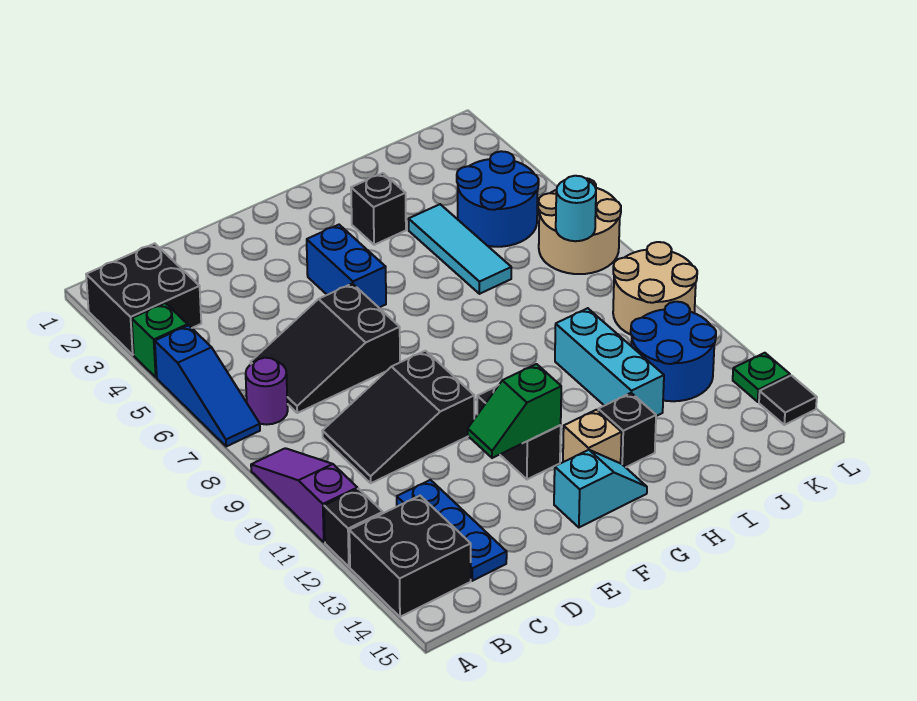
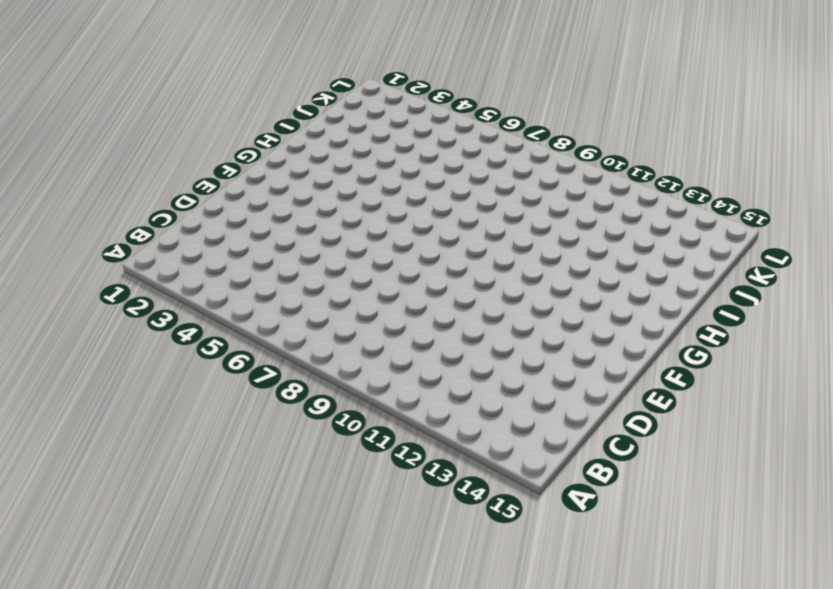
none -> black brick A2:B3 level 1
none -> green brick A4 level 1
none -> blue slope A5:A7 level 1 top 5

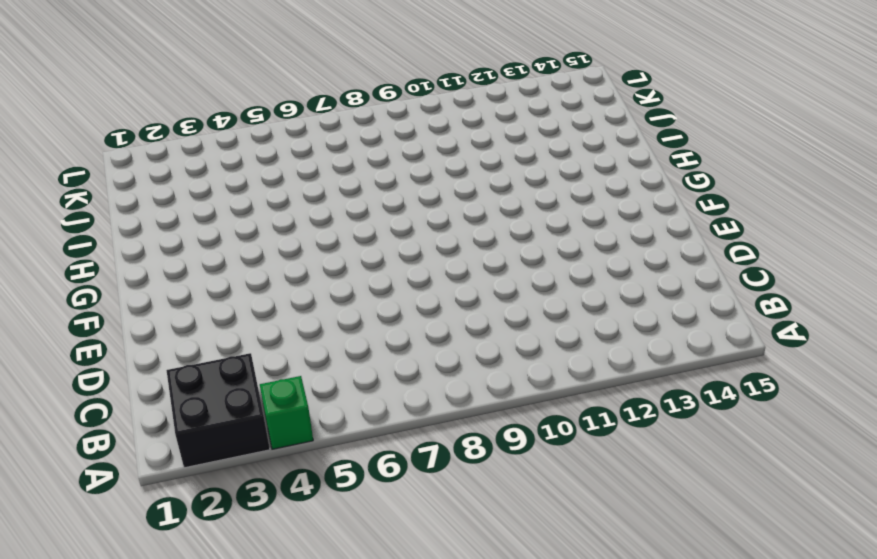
none -> blue slope A5:A7 level 1 top 5
none -> purple slope A9:A11 level 1 top 11
none -> black brick A12 level 1

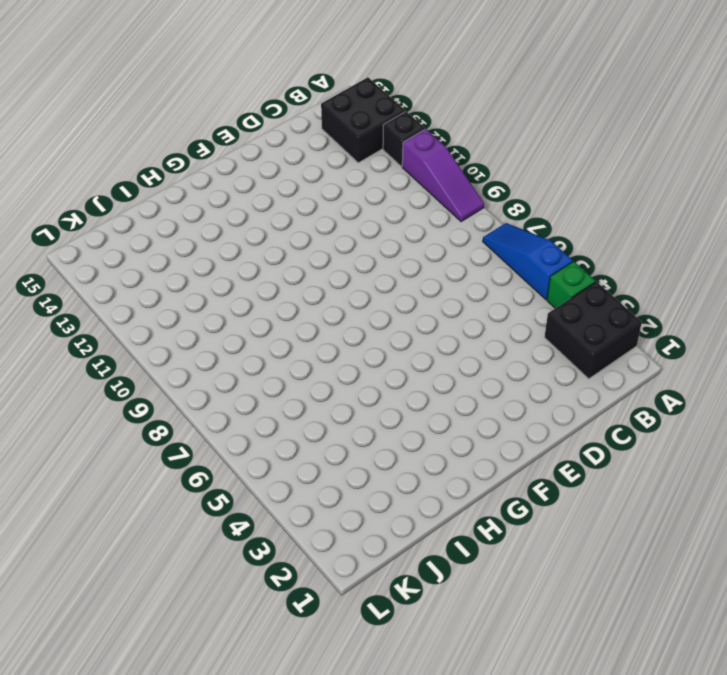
none -> purple round brick B7 level 1
none -> black slope C6:E7 level 1 top E
none -> black slope C9:E10 level 1 top E

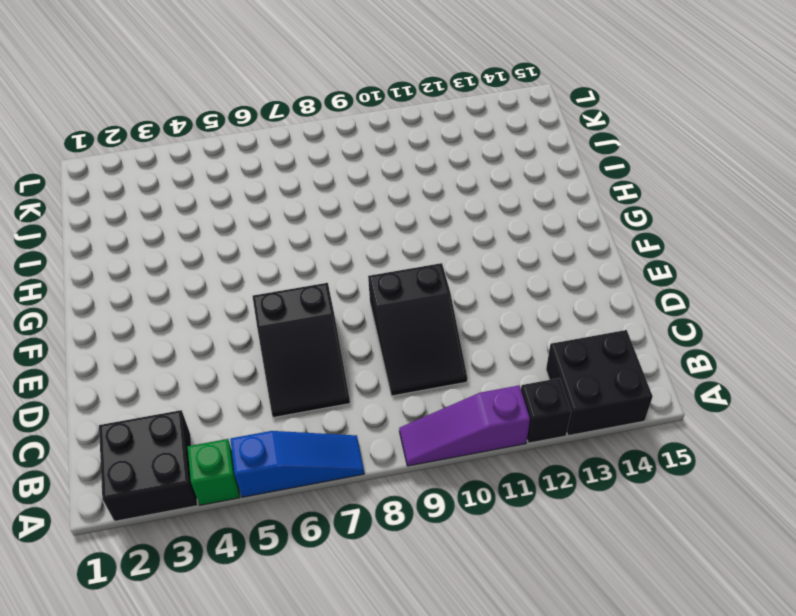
none -> purple round brick B7 level 1
none -> blue plate C12:C14 level 1
none -> blue brick F4:F5 level 1

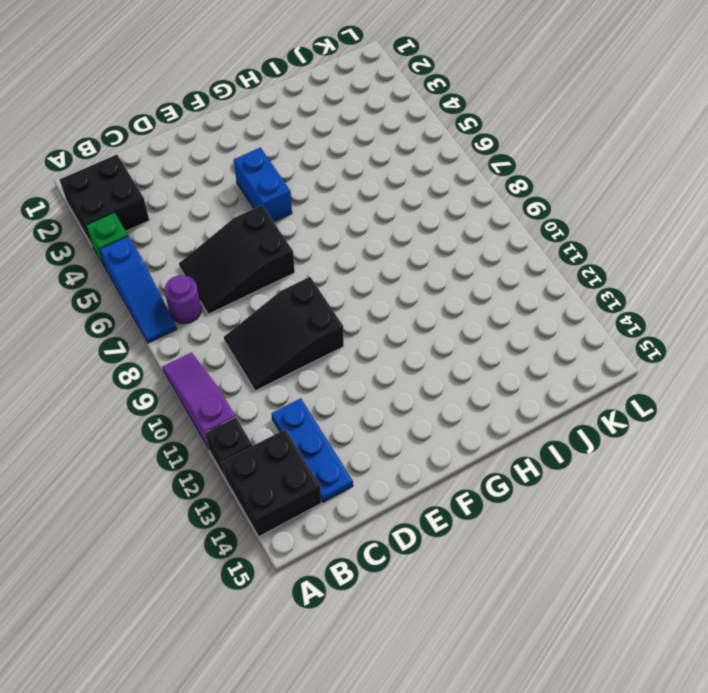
none -> black brick F11:F12 level 1
none -> cyan slope F14:G14 level 1 top F
none -> tan brick G13 level 1

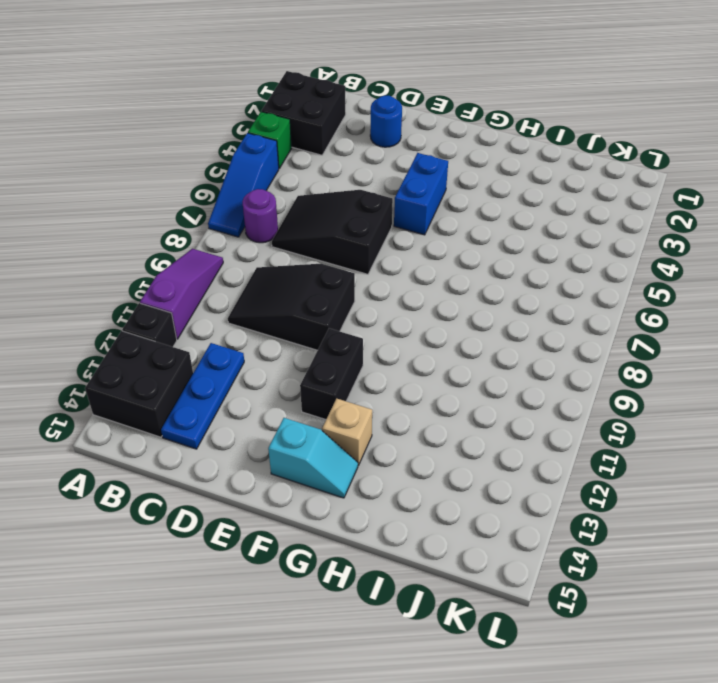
blue round brick D2 level 1 -> none
none -> black brick H3 level 1
none -> black brick H13 level 1
none -> cyan tile I4:I6 level 1

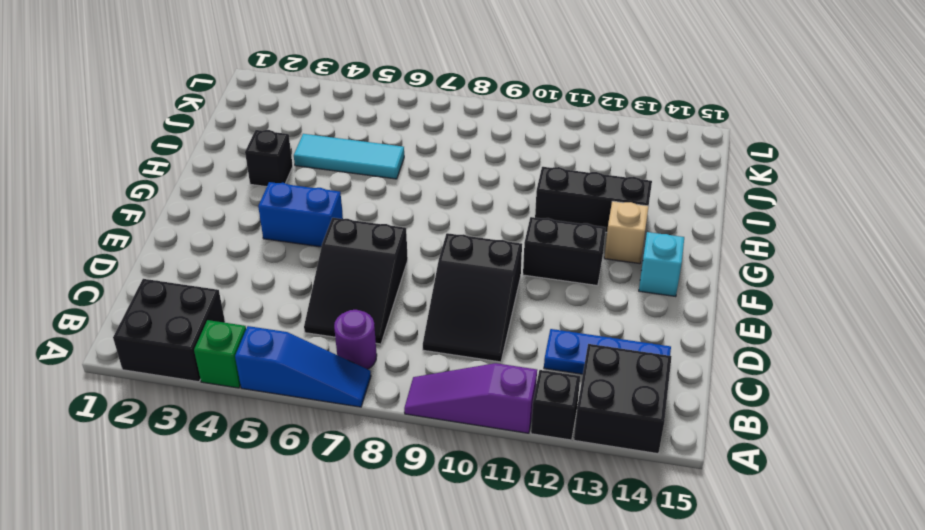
black brick H11:H13 level 1 -> black brick H13 level 1
none -> cyan brick I10:I12 level 1
none -> blue round brick J4:K5 level 1
none -> blue round brick J11:K12 level 1

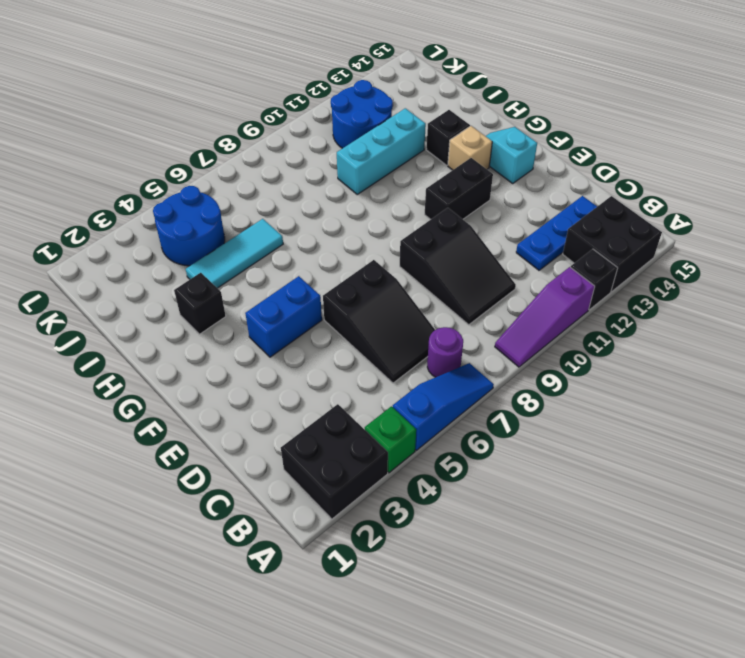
none -> tan round brick K6:L7 level 1
none -> tan round brick K9:L10 level 1
none -> green plate L13 level 1

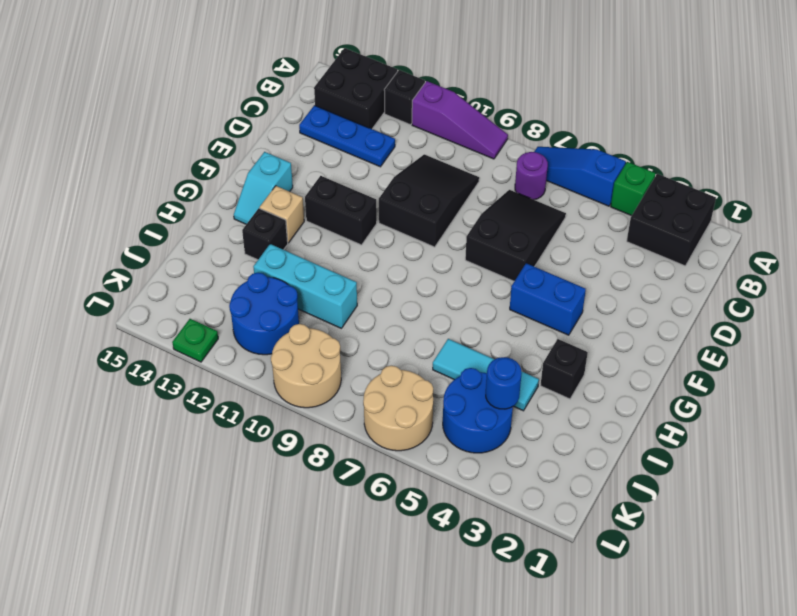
blue round brick J4 level 2 -> none
none -> black tile L14 level 1
none -> green slope E12:F12 level 2 top F
none -> cyan round brick K7 level 2

